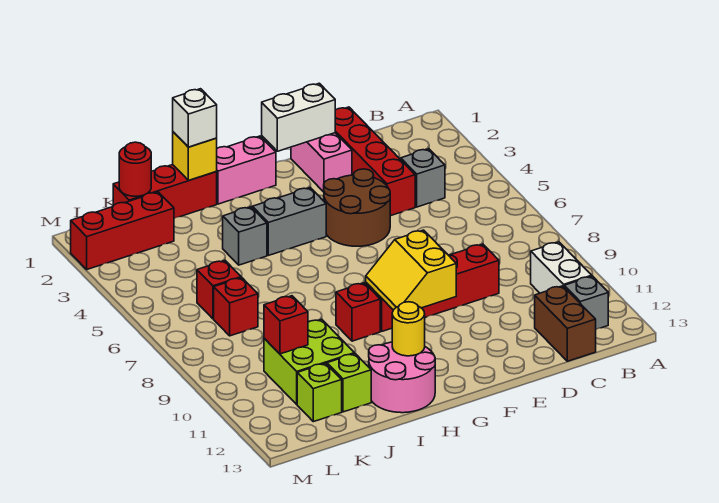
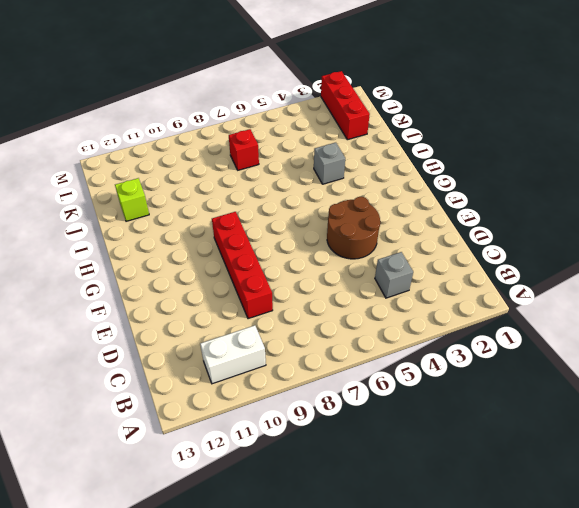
none -> grey brick B12 level 1
none -> brown brick C12:C13 level 1
none -> red brick D1:D4 level 1

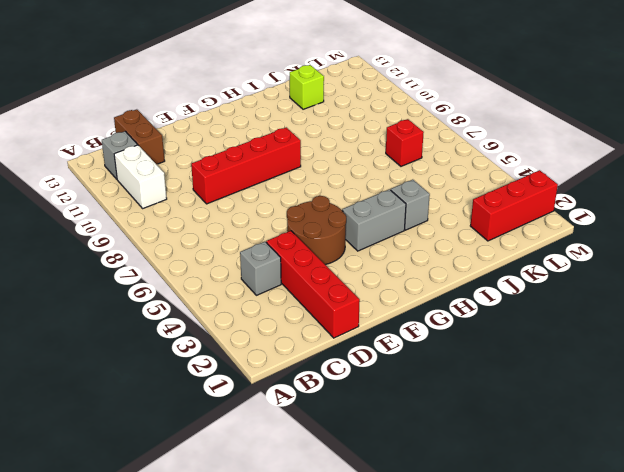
none -> pink brick E1:E2 level 1
none -> pink brick G1:H1 level 1
none -> red brick H9 level 1

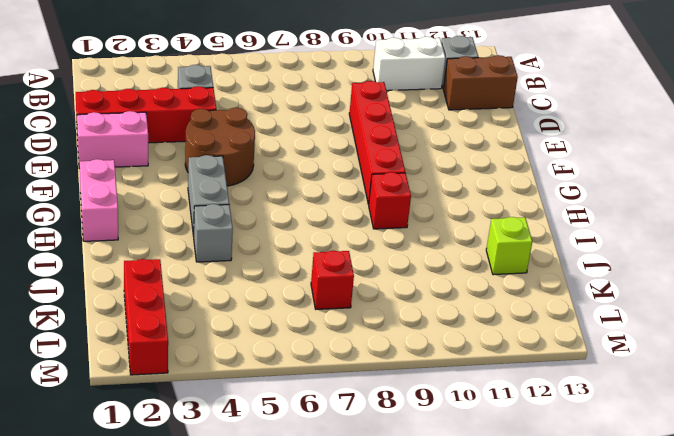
none -> pink round brick H12:I13 level 1
none -> red brick I1:K1 level 1
none -> lime brick J10:K11 level 1

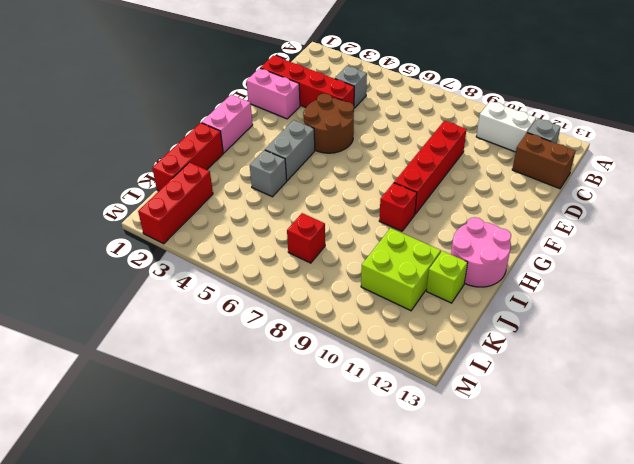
none -> red brick K6 level 1
none -> lime brick K12 level 1
none -> white brick E1:F1 level 2

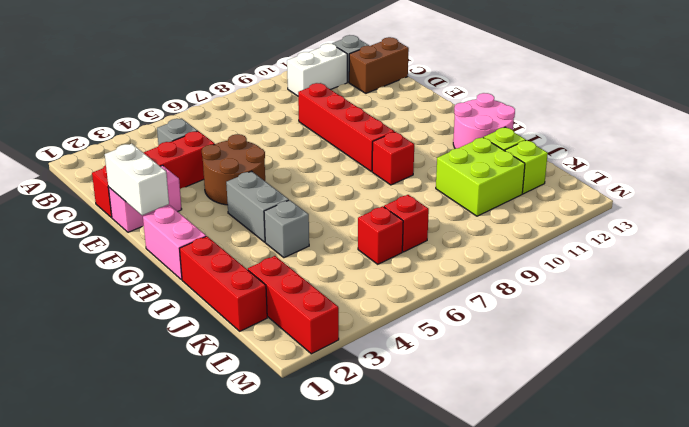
none -> yellow slope F9:G10 level 2 top F
none -> yellow round brick H12 level 2
none -> yellow brick I1 level 2

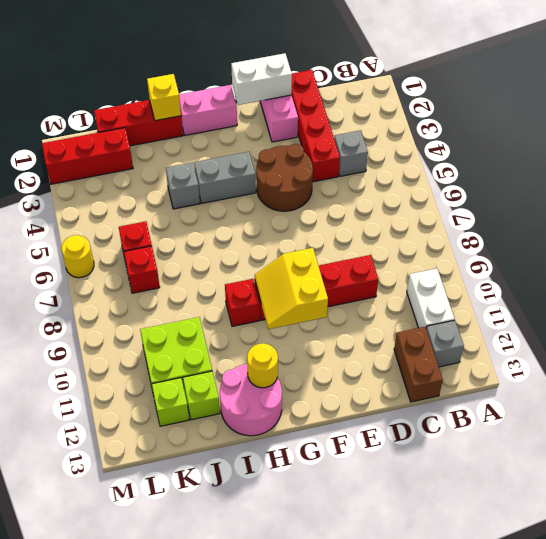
yellow round brick M6 level 1 -> none
none -> red round brick K1 level 2
none -> red brick K10 level 2
none -> white brick I1 level 3

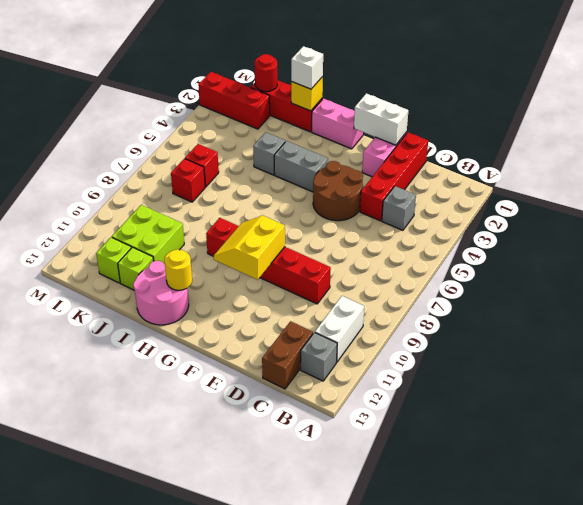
none -> red brick K10 level 2

